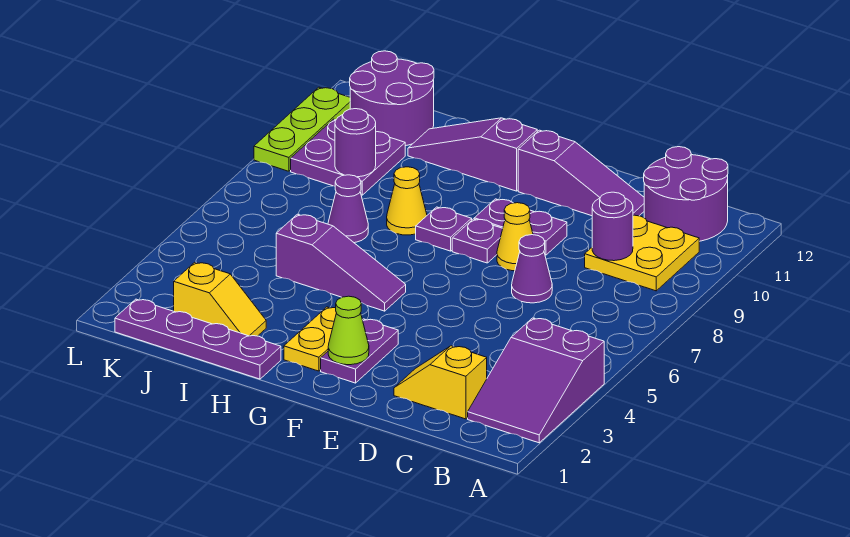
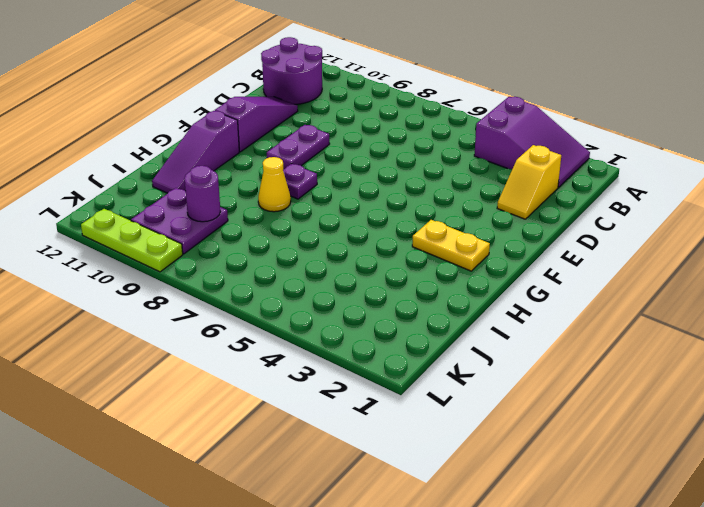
none -> yellow plate B9:C10 level 1
none -> purple cone D7 level 1
none -> yellow cone E8 level 1

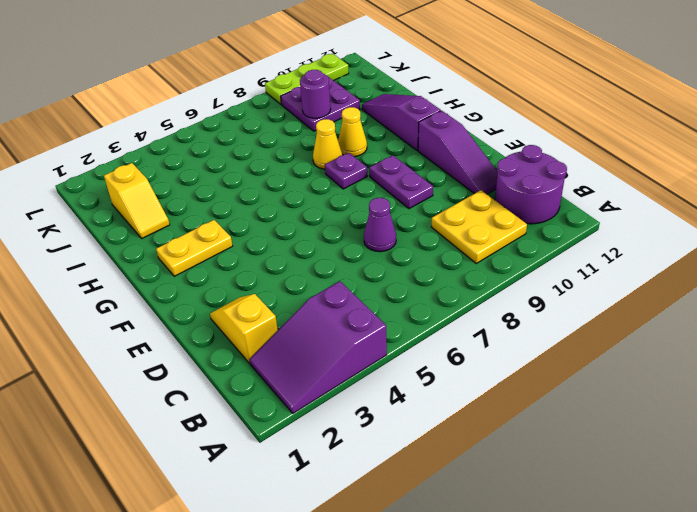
yellow cone H9 level 1 -> yellow cone E8 level 1
none -> purple plate F2:F3 level 1
none -> purple plate F8 level 1
none -> purple slope G5:I5 level 1 top I

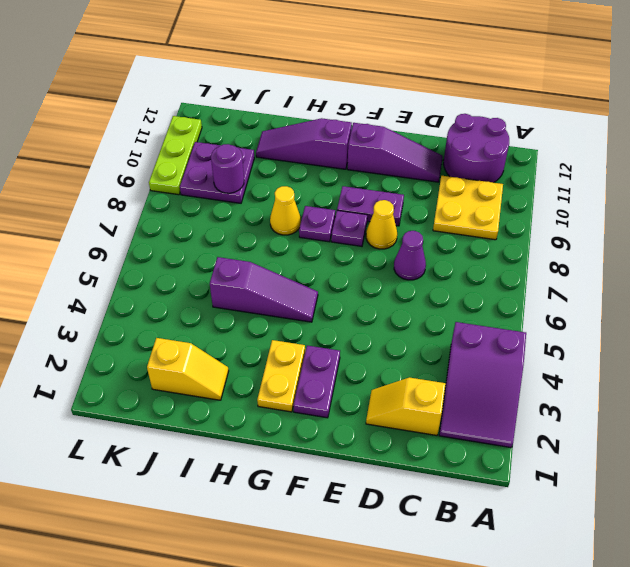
none -> purple plate H1:K1 level 1
none -> purple cone I7 level 1
none -> purple round brick J11:K12 level 1

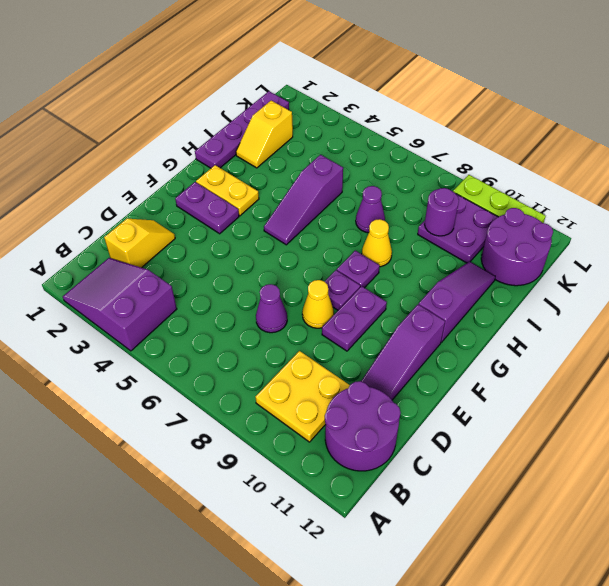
none -> purple round brick C9 level 2
none -> lime cone F2 level 2

